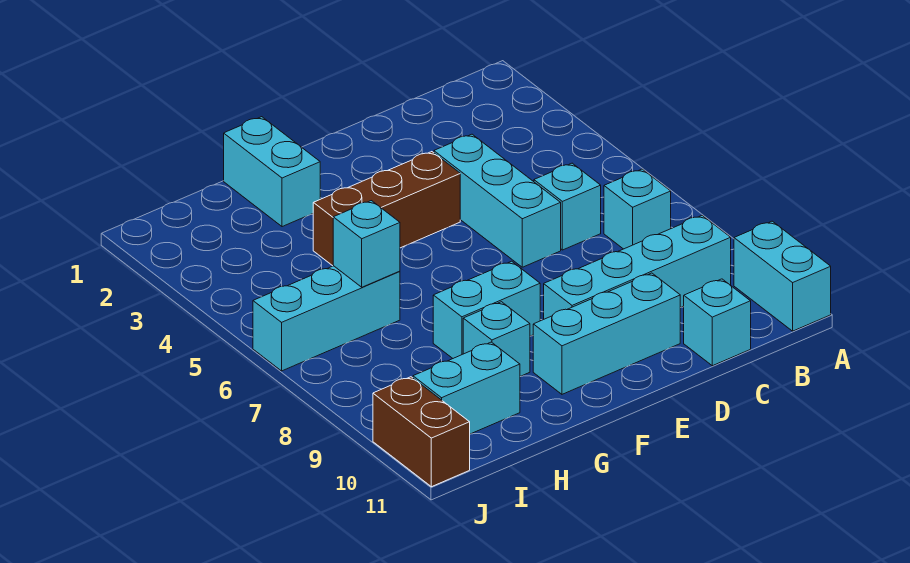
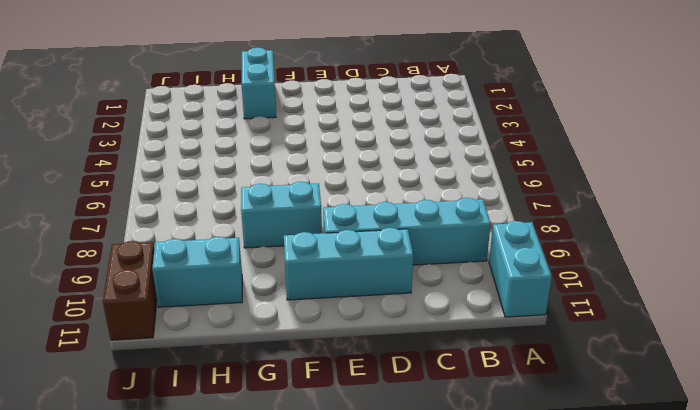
none -> cyan brick B7 level 1
none -> cyan brick C6 level 1
none -> cyan brick C11 level 1

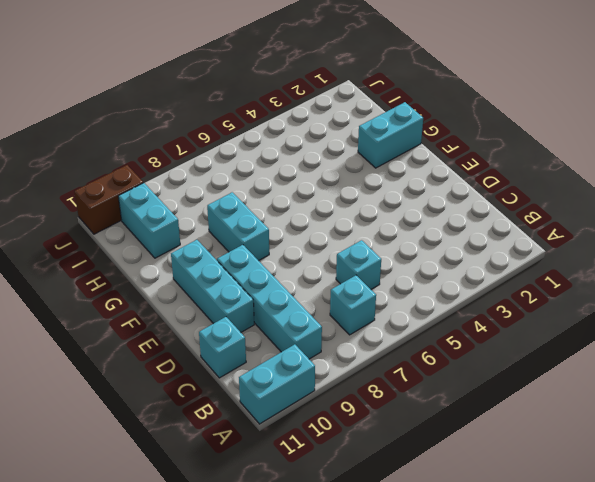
none -> cyan brick D4:D6 level 1
none -> brown brick E4:G4 level 1
none -> cyan brick G9 level 1

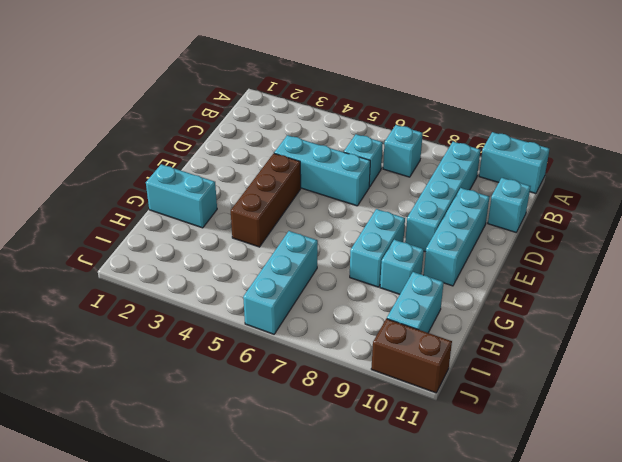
none -> cyan brick H6 level 2

